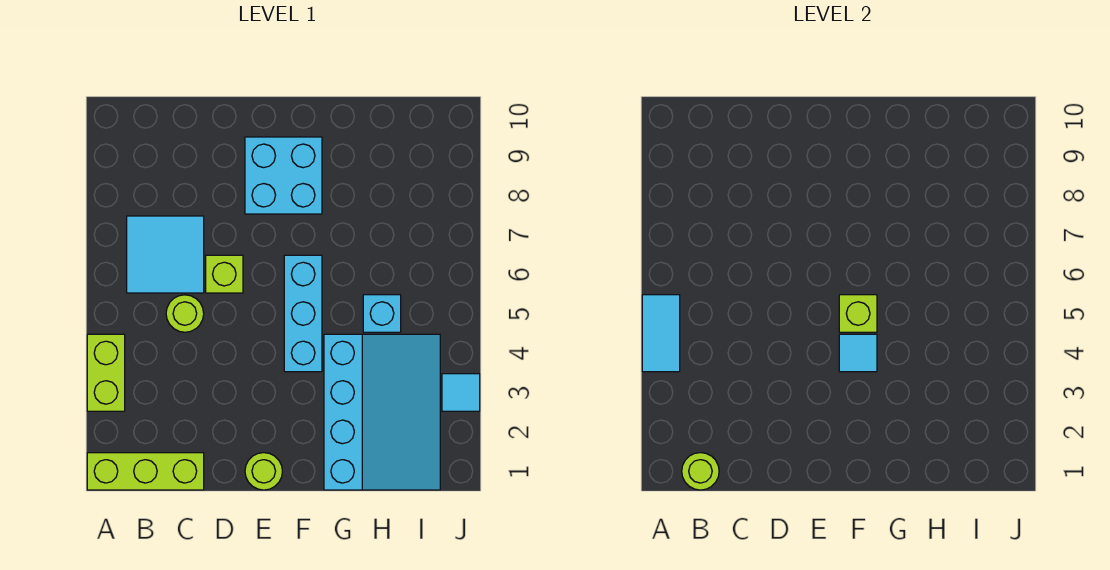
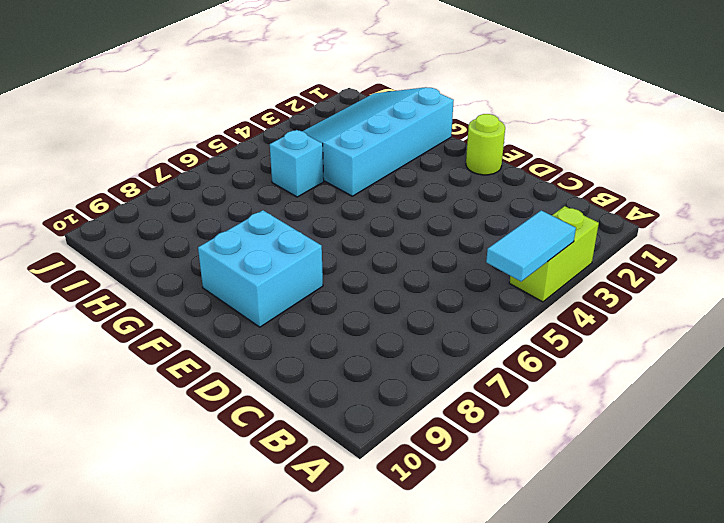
none -> lime brick A1:C1 level 1
none -> cyan tile B6:C7 level 1
none -> lime round brick C5 level 1

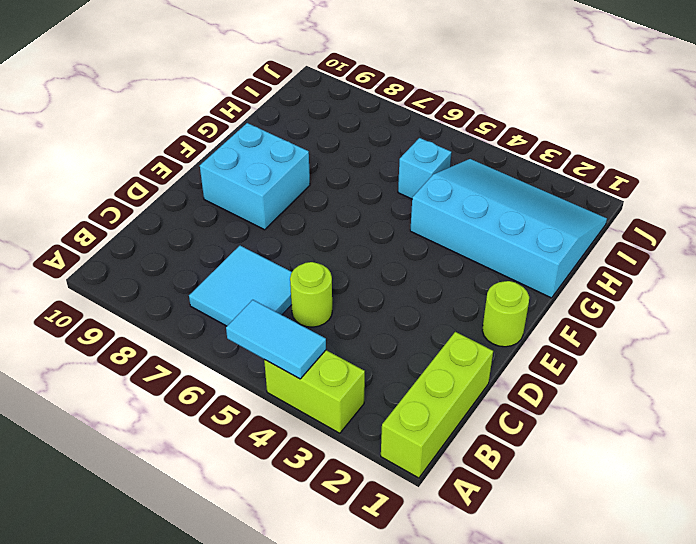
none -> lime brick D6 level 1
none -> cyan brick F4:F6 level 1
none -> cyan tile J3 level 1

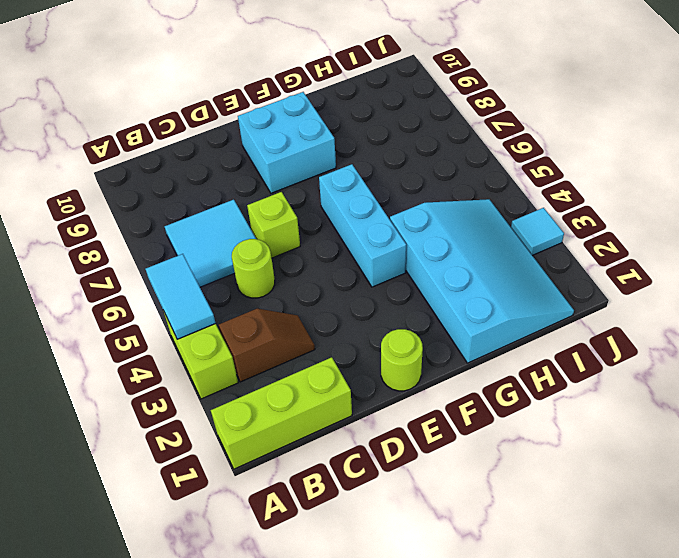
brown slope B3:C3 level 1 top B -> none
none -> cyan brick H5 level 1
none -> lime round brick B1 level 2
none -> cyan tile F4 level 2

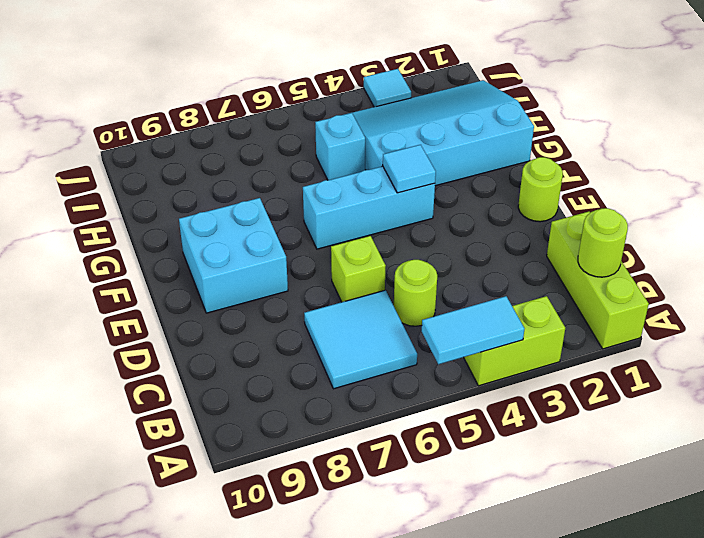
none -> lime brick F5 level 2

